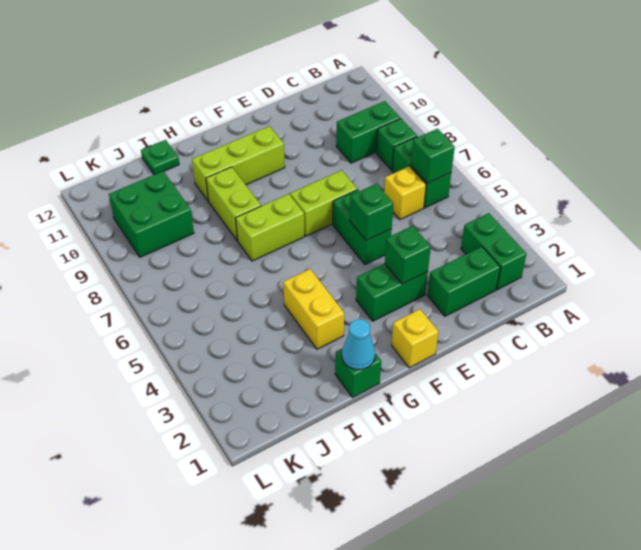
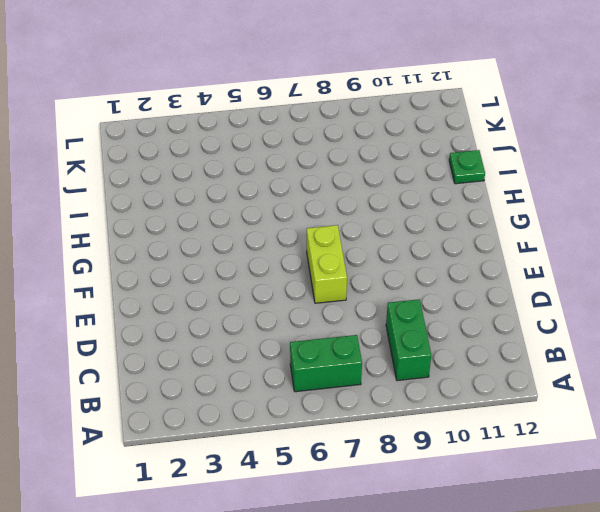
none -> green brick B2:B3 level 1
none -> green brick B8 level 1
none -> green brick C2:D2 level 1

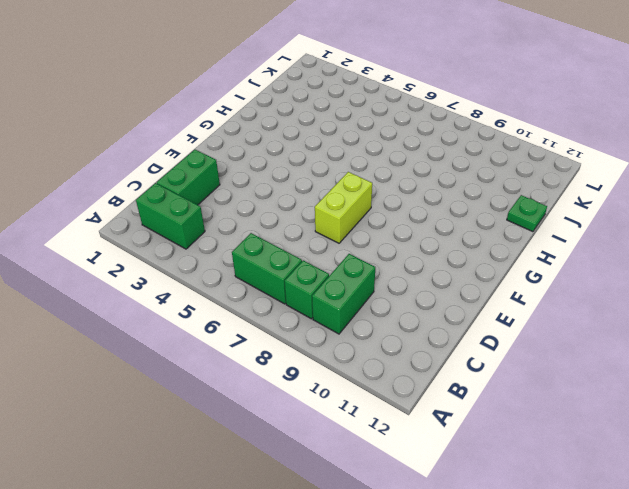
none -> yellow brick C6 level 1
none -> green brick E3:F3 level 1
none -> green brick E5:E6 level 1

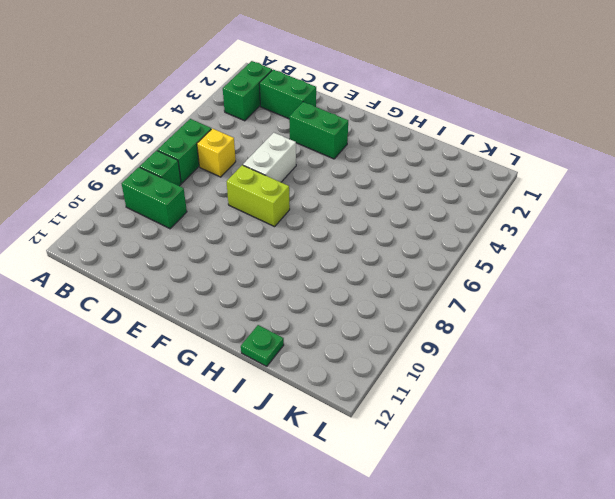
white brick E5:E6 level 1 -> green brick E5:E6 level 1
none -> yellow brick F1 level 1
none -> lime brick F10:H10 level 1
none -> lime brick G7:H7 level 1

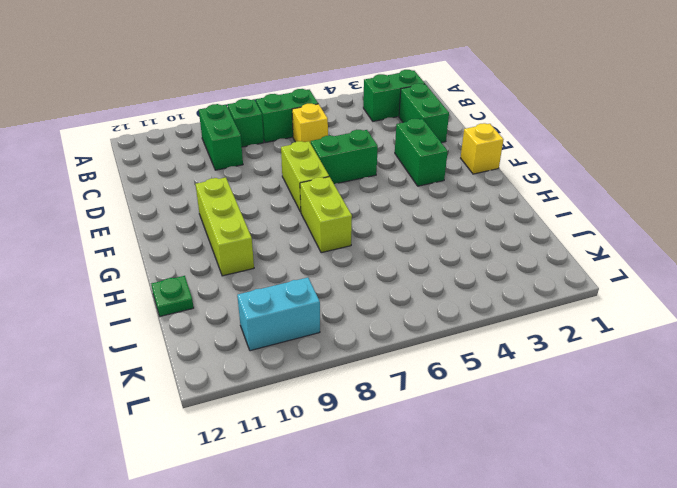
cyan brick K9:K10 level 1 -> green brick J9:K10 level 1
none -> green brick H1 level 1
none -> yellow brick H3:H4 level 1
none -> lime brick H8:H9 level 1

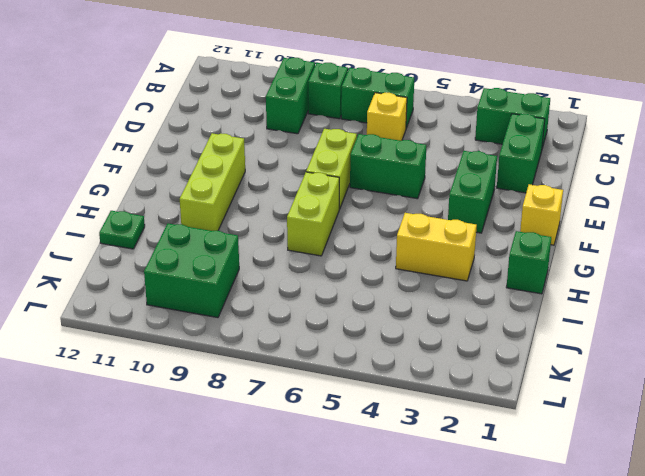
none -> lime brick H8:H9 level 1
none -> green brick B6 level 2
none -> green brick E3 level 2

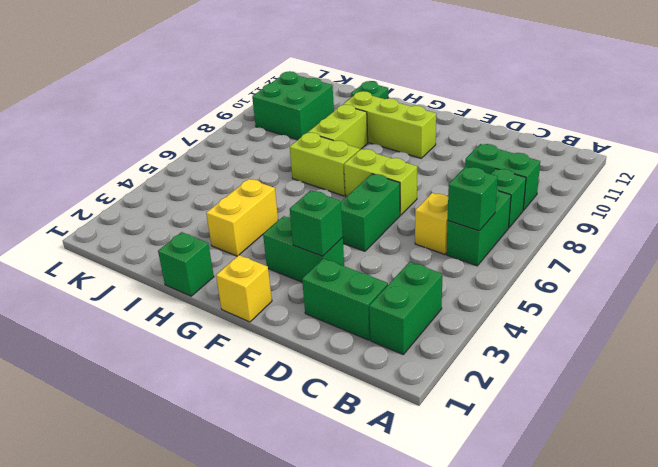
none -> green brick E5 level 2
none -> cyan cone H1 level 2

